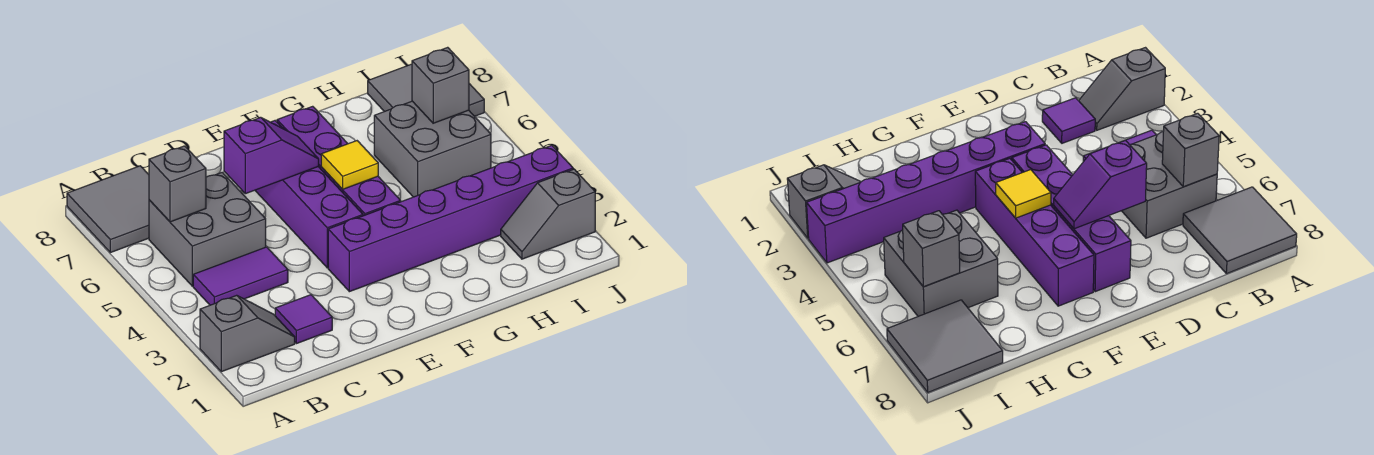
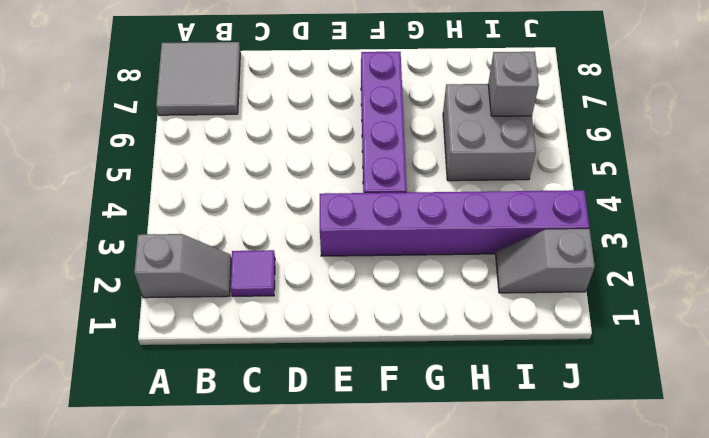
none -> purple tile B4:C4 level 1
none -> grey brick B5:C6 level 1
none -> purple brick E4:E7 level 1

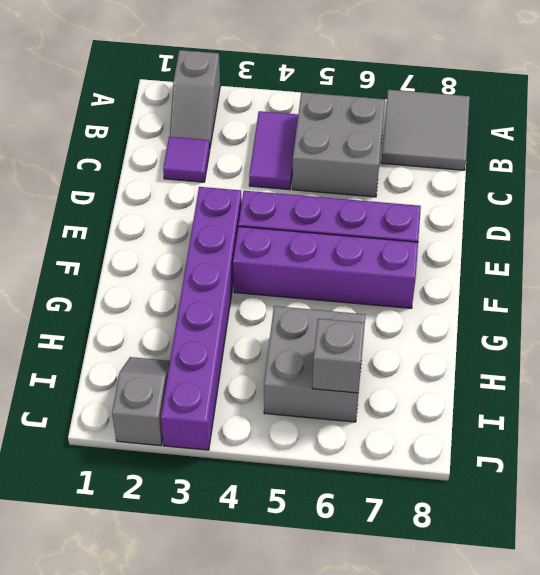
none -> grey tile I7:J8 level 1
none -> grey brick B6 level 2
none -> purple slope D6:E6 level 2 top D

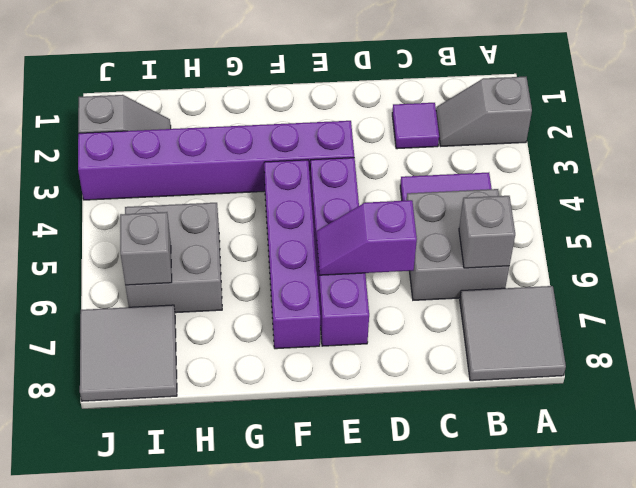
none -> yellow tile F5 level 2

